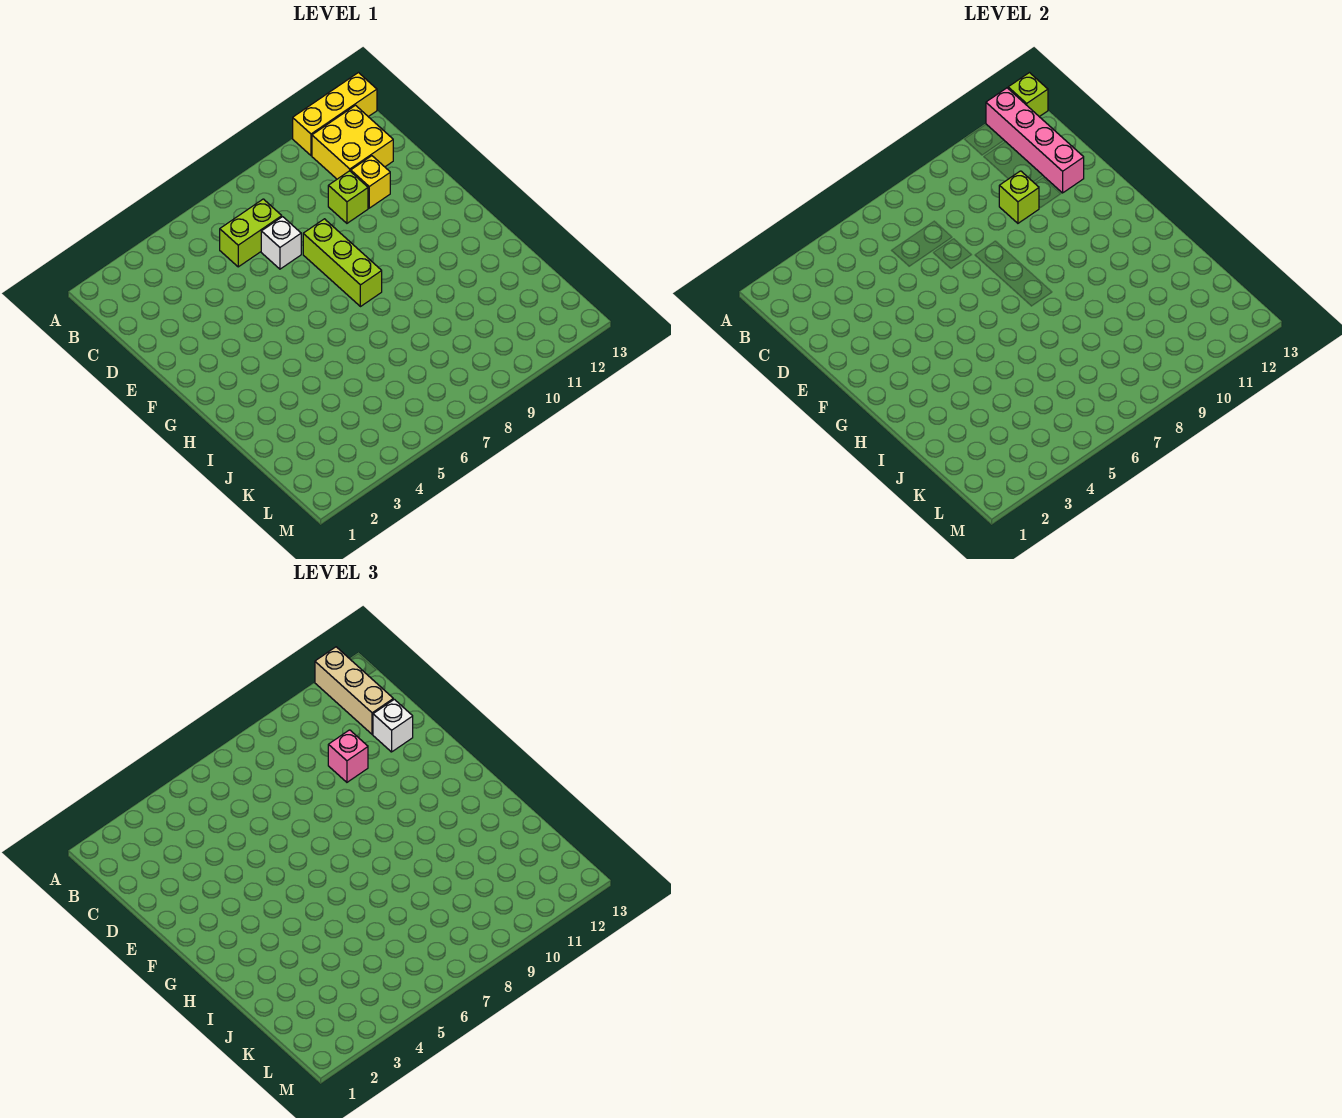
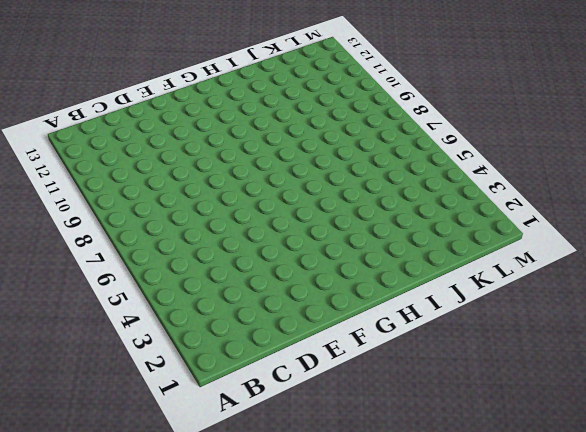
none -> yellow brick A11:A13 level 1
none -> yellow brick B11:C12 level 1
none -> lime brick C6:C7 level 1

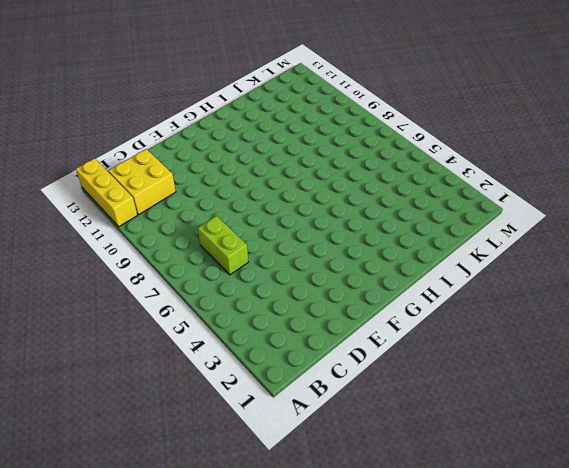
none -> white brick D7 level 1
none -> lime brick D10 level 1
none -> yellow brick D11 level 1

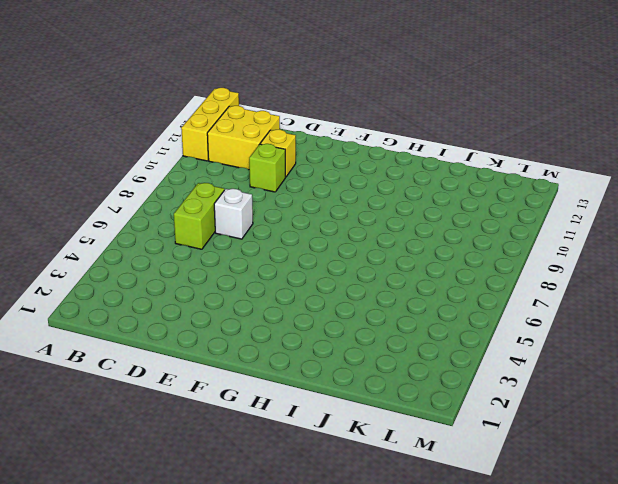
none -> lime brick E8:G8 level 1
none -> pink brick A12:D12 level 2
none -> lime brick A13 level 2

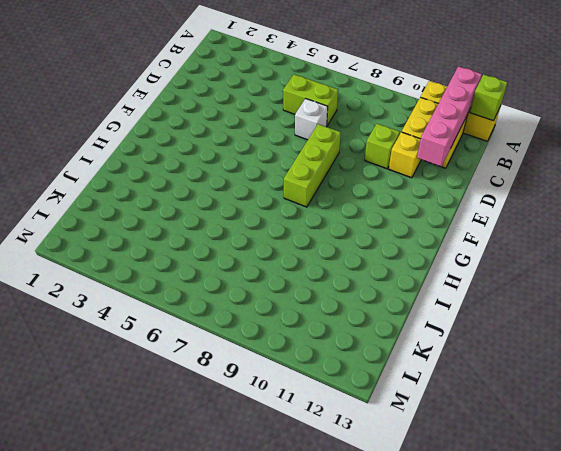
none -> lime brick D10 level 2
none -> tan brick A12:C12 level 3
none -> pink brick D10 level 3

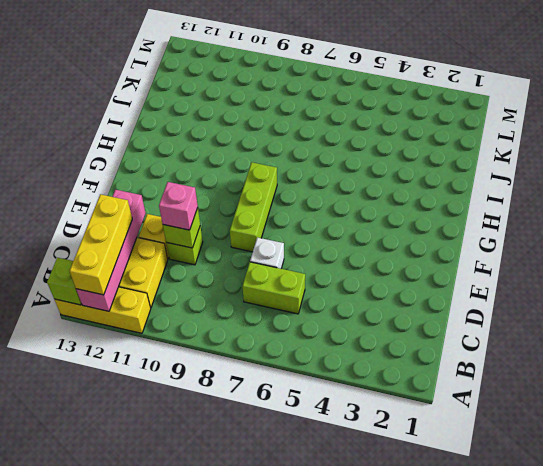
yellow brick A12:C12 level 3 -> tan brick A12:C12 level 3
none -> white brick D12 level 3

